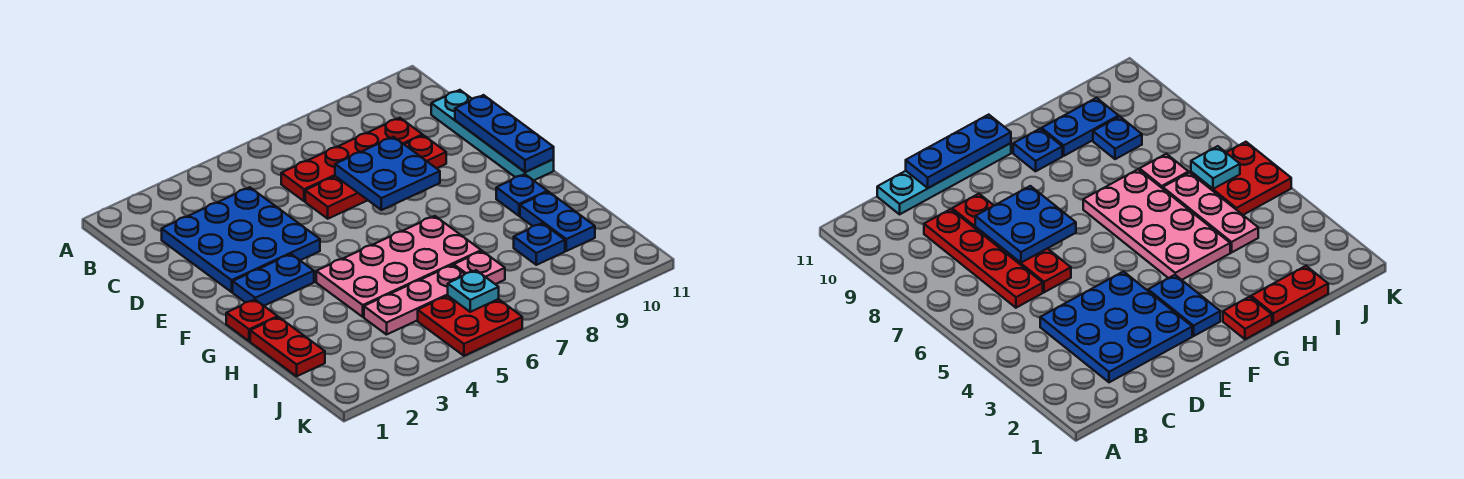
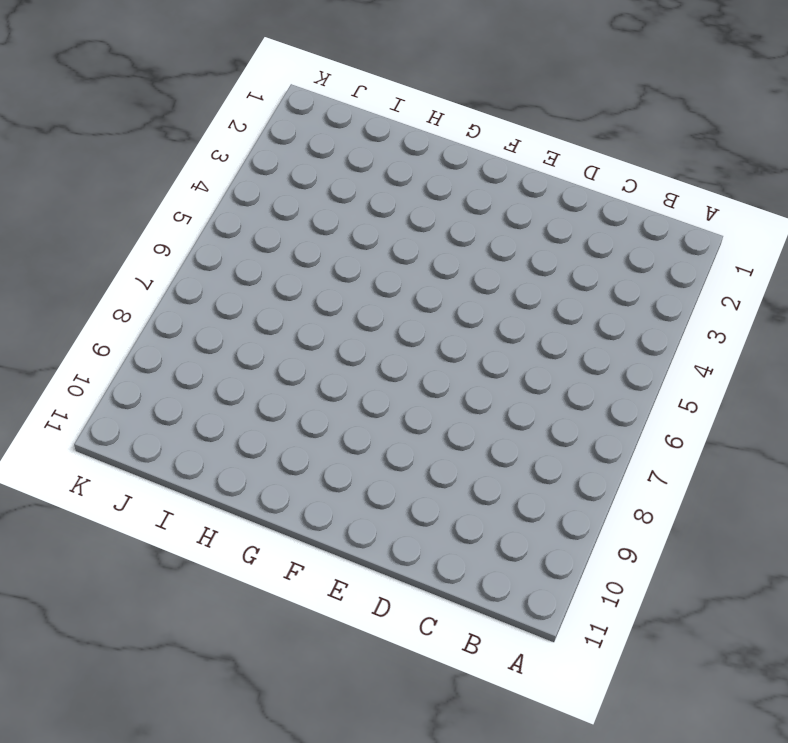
none -> blue plate C2:E4 level 1
none -> red plate C6:C9 level 1
none -> cyan plate C11:F11 level 1

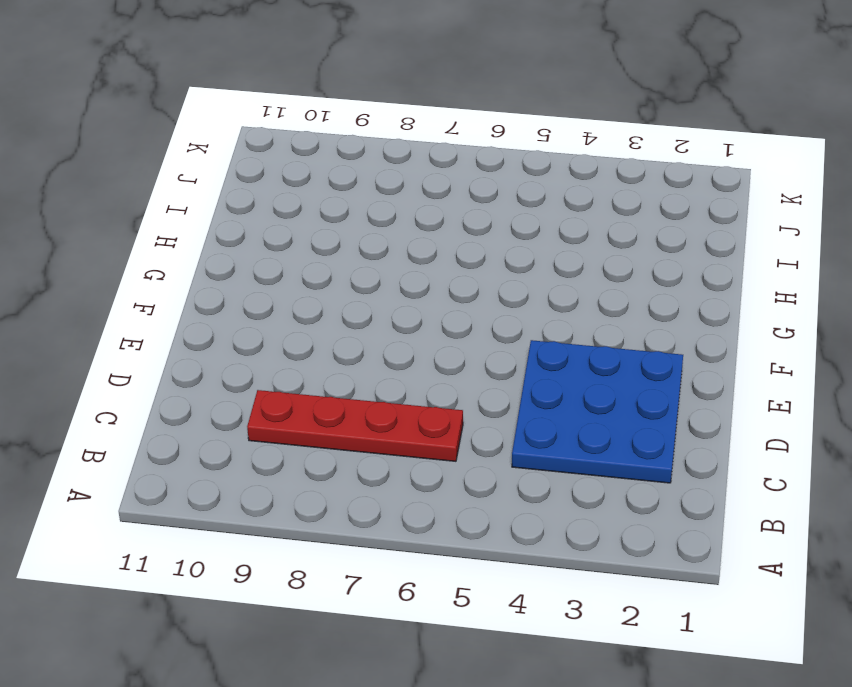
none -> cyan plate C11:F11 level 1
none -> red plate D6:D9 level 1
none -> blue plate F2:F3 level 1

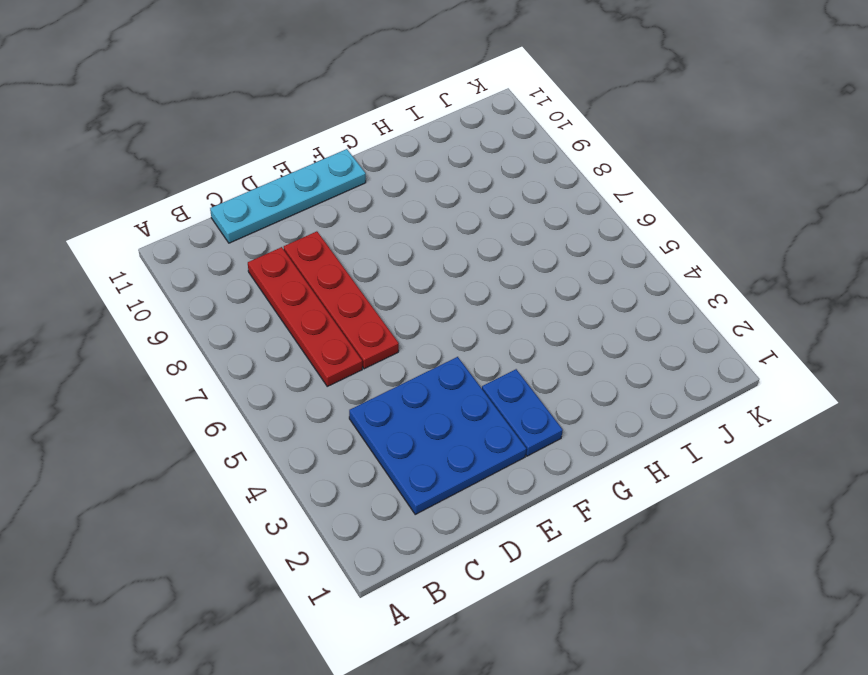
none -> red plate G1 level 1
none -> pink plate G4:H7 level 1
none -> blue plate G10 level 1

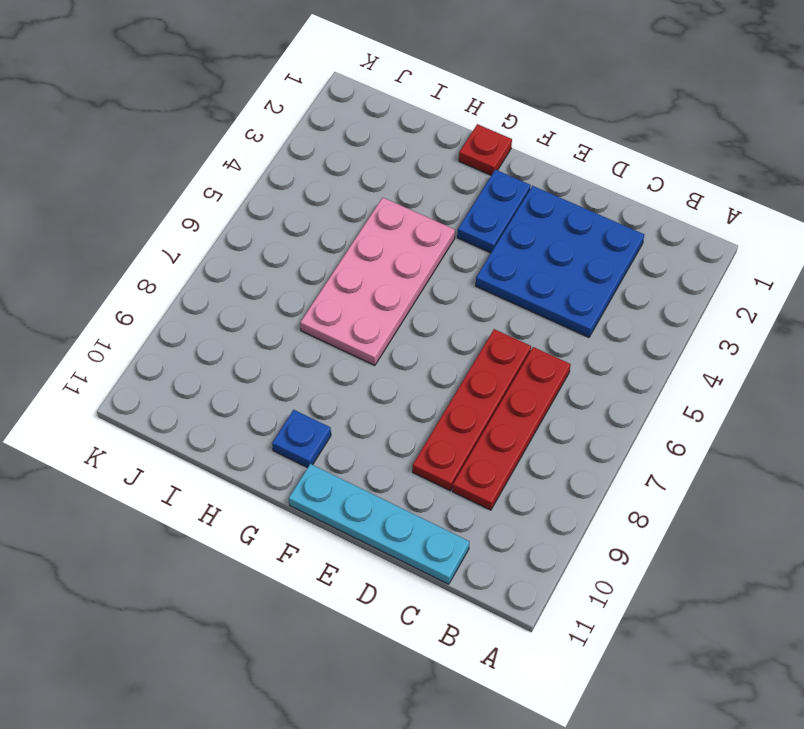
none -> red plate H1:I1 level 1
none -> blue plate H10:I10 level 1
none -> pink plate I4:I6 level 1

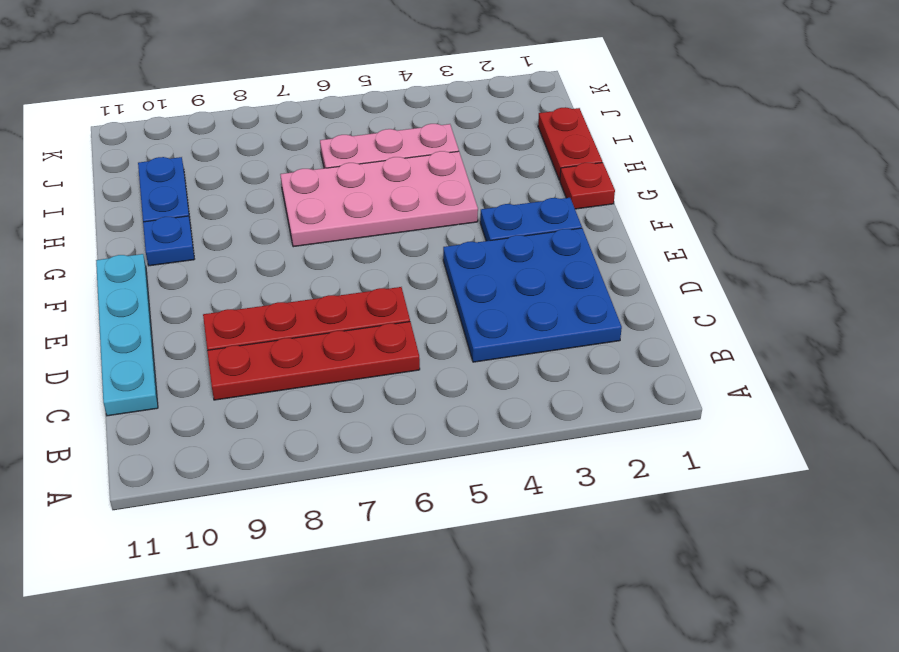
none -> pink plate I7 level 1
none -> blue plate I9 level 1
none -> red plate J5:K6 level 1

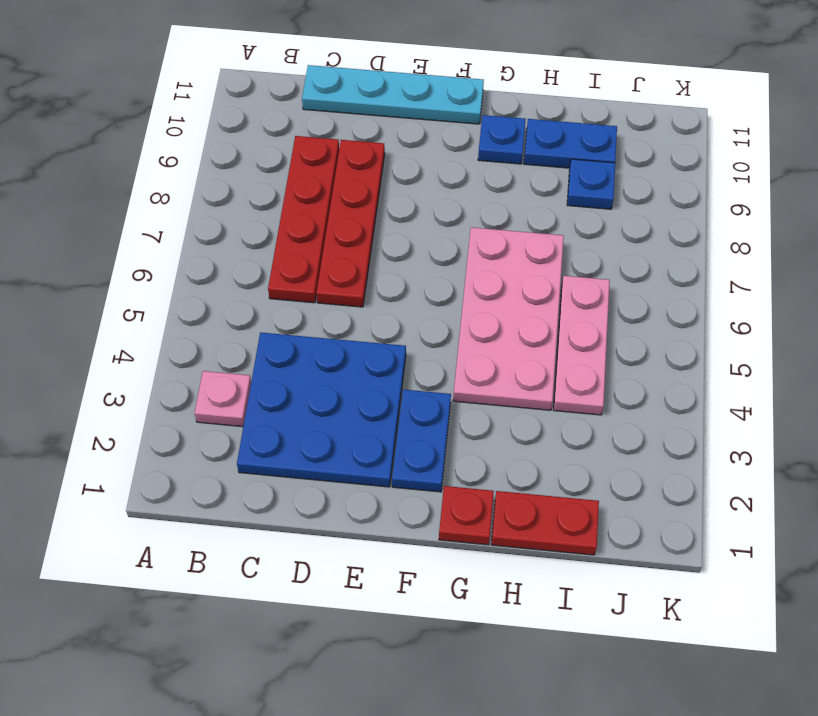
pink plate B3 level 1 -> pink plate I7 level 1
none -> red plate J5:K6 level 1
none -> blue plate D7:E8 level 2
none -> blue plate D11:F11 level 2

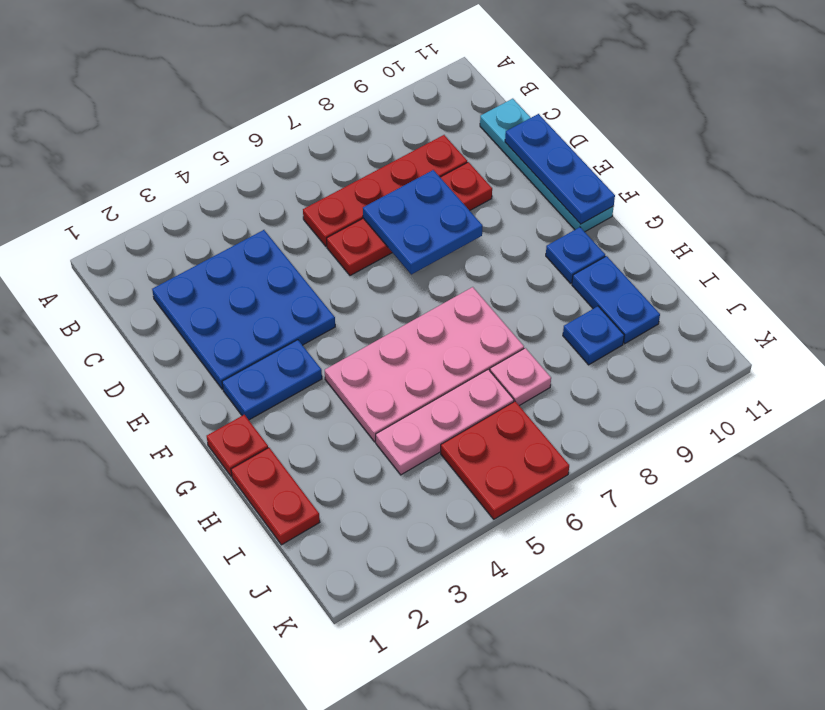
none -> cyan plate J6 level 2

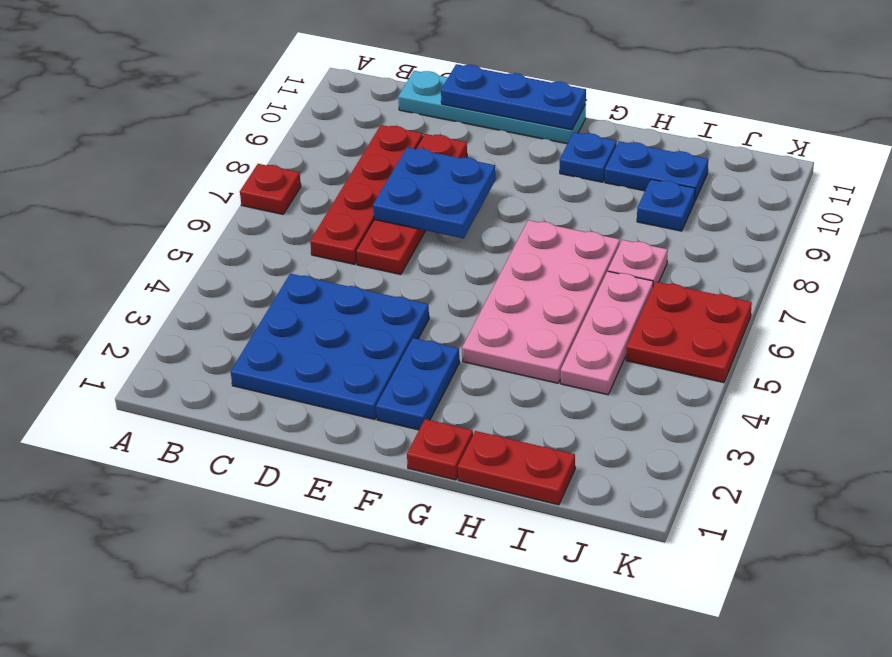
red plate A7 level 1 -> none
none -> cyan plate J6 level 2

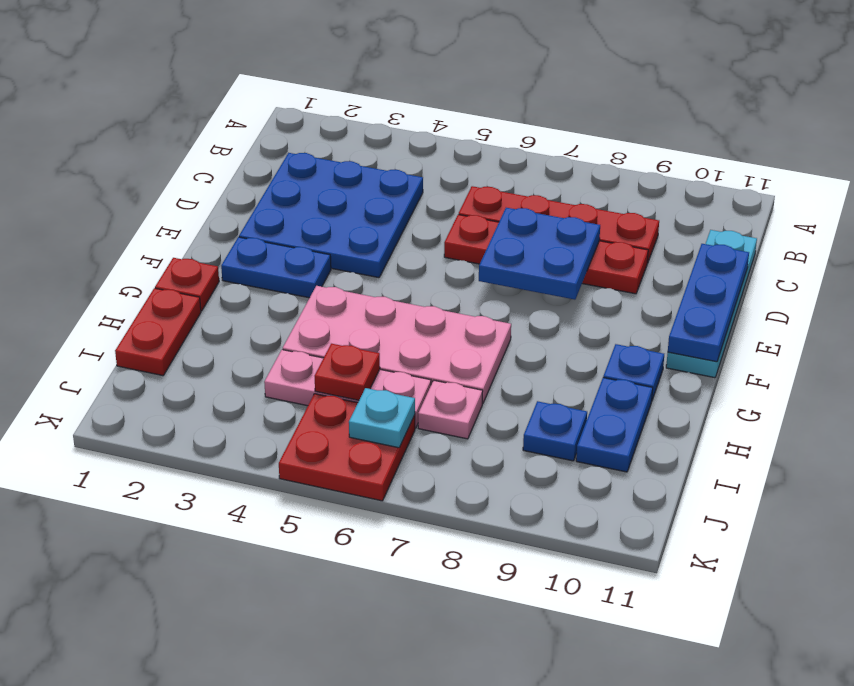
red plate I5 level 2 -> none

